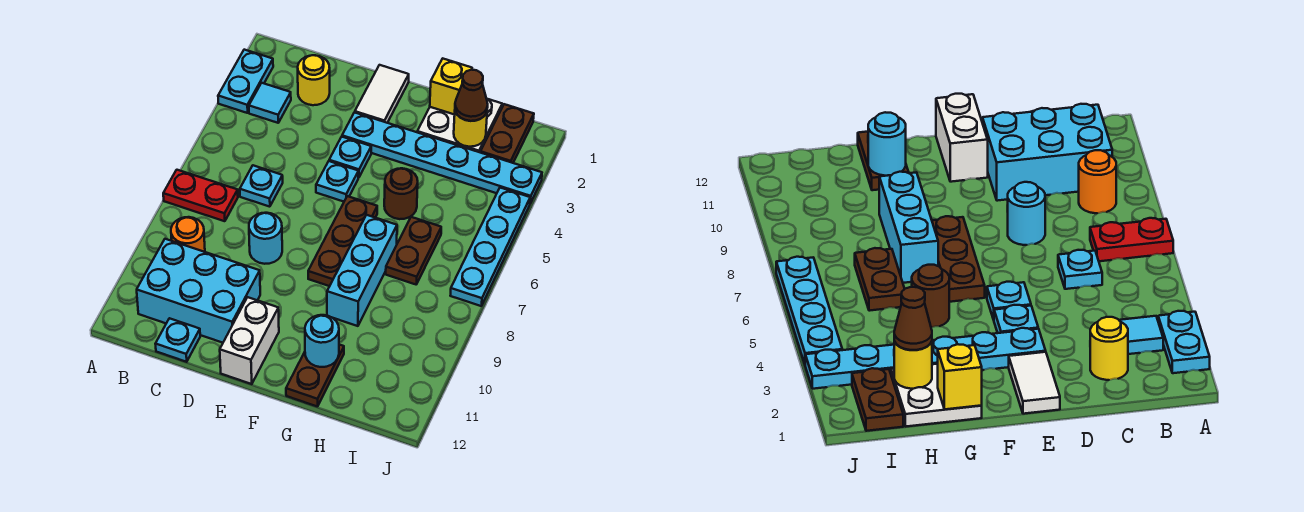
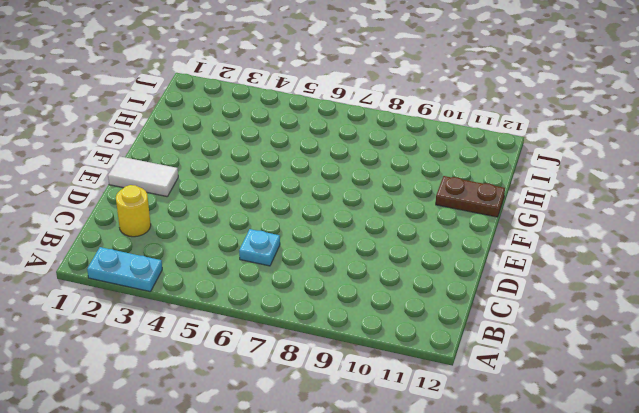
none -> red plate A7:B7 level 1
none -> cyan tile B3 level 1
none -> orange round brick B9 level 1

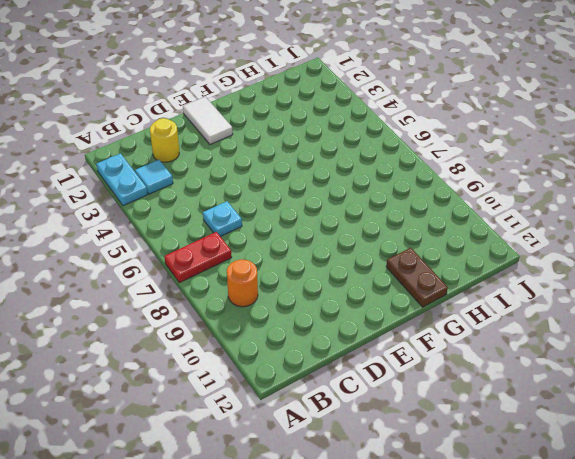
none -> cyan brick B10:D11 level 1
none -> cyan plate C12 level 1
none -> cyan round brick D8 level 1

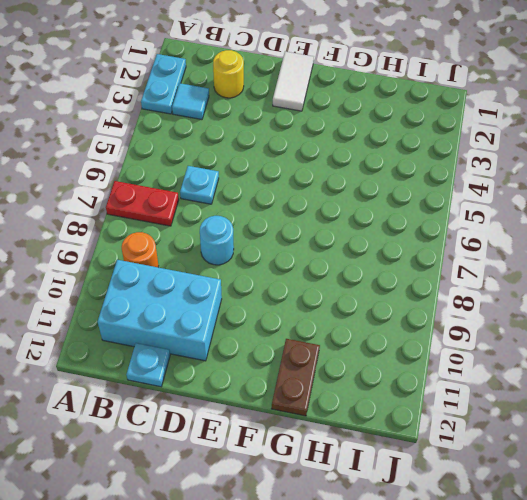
none -> cyan plate E3:J3 level 1
none -> cyan plate E4 level 1
none -> cyan plate E5 level 1

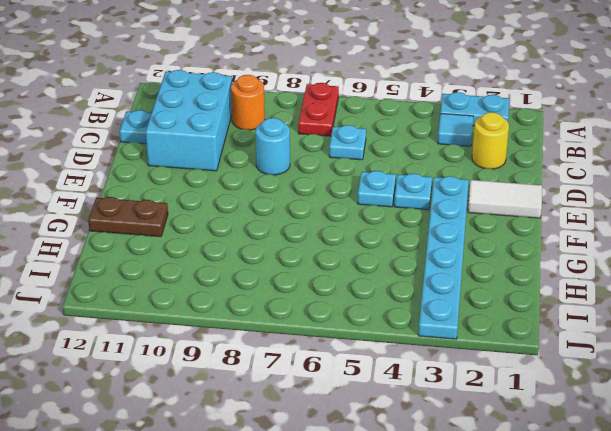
none -> white brick E11:E12 level 1
none -> brown plate F6:F8 level 1
none -> white plate G1:H2 level 1

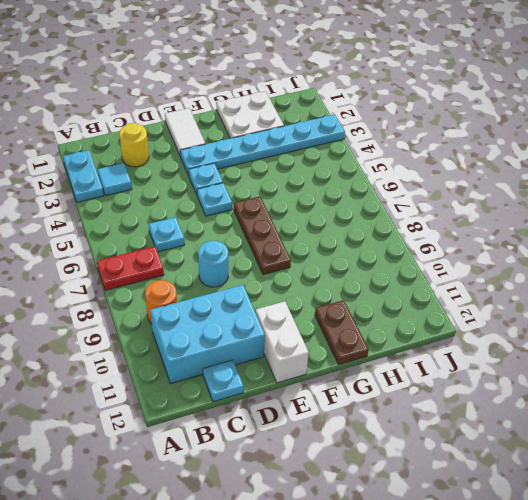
none -> brown round brick G5 level 1
none -> cyan brick G7:G9 level 1
none -> brown plate H6:H7 level 1

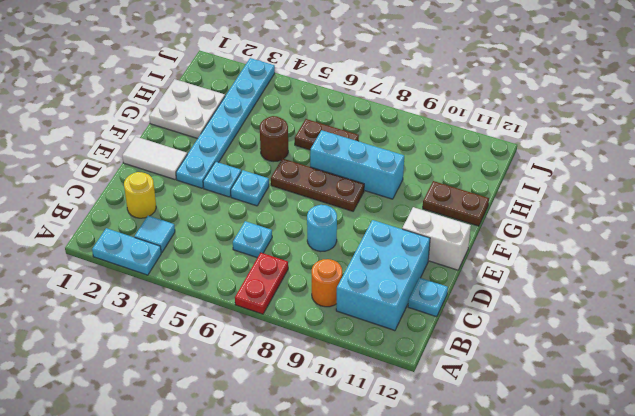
none -> brown plate I1:I2 level 1
none -> cyan plate J4:J7 level 1
none -> yellow brick G1 level 2

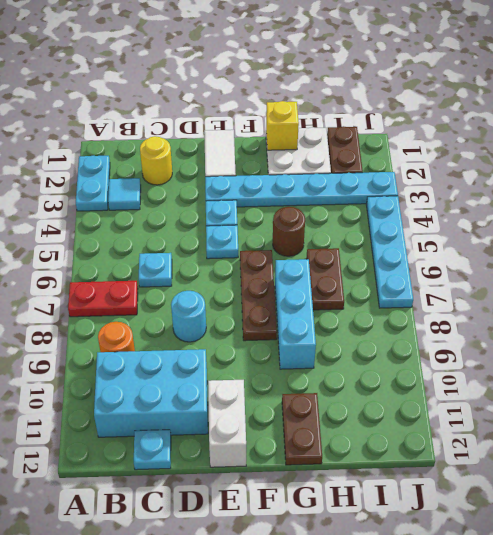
none -> cyan round brick G11 level 2
none -> yellow round brick H2 level 2
none -> brown cone H2 level 3

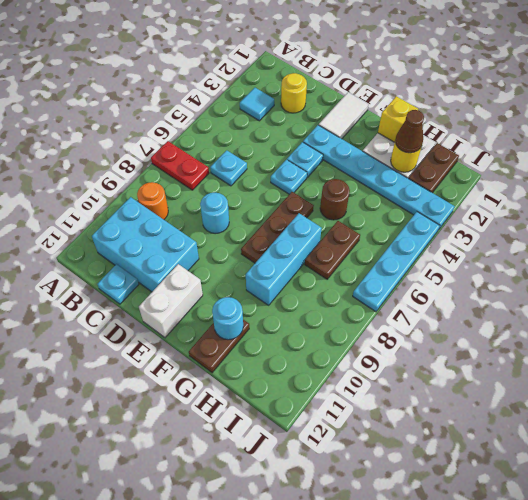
none -> cyan plate A2:A3 level 1

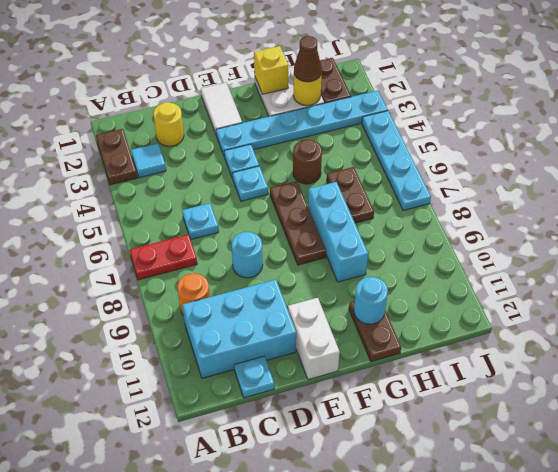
brown plate A2:A3 level 1 -> cyan plate A2:A3 level 1

